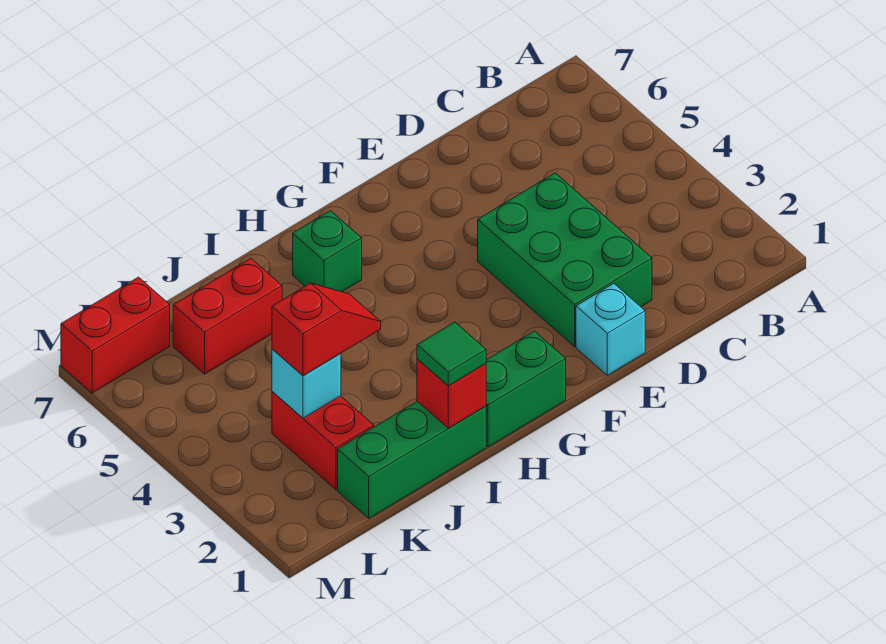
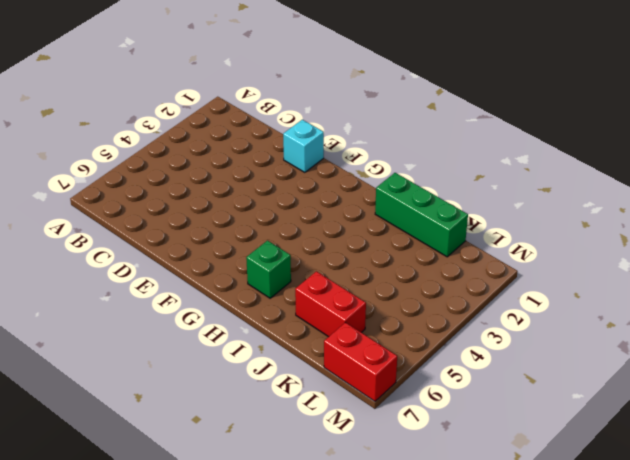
none -> green brick D2:E4 level 1
none -> green brick G1:H1 level 1
none -> red brick K2:K3 level 1

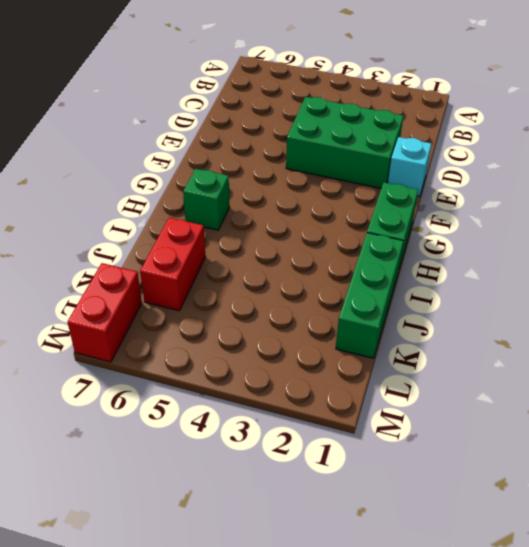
none -> red brick K2:K3 level 1
none -> red brick I1 level 2
none -> cyan brick K3 level 2

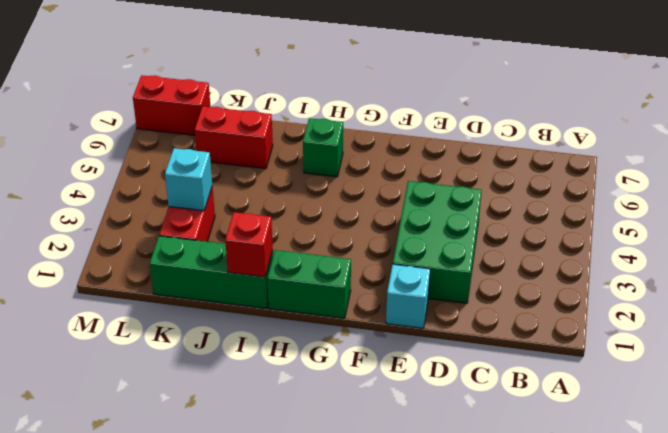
none -> green tile I1 level 3
none -> red slope J3:K3 level 3 top K

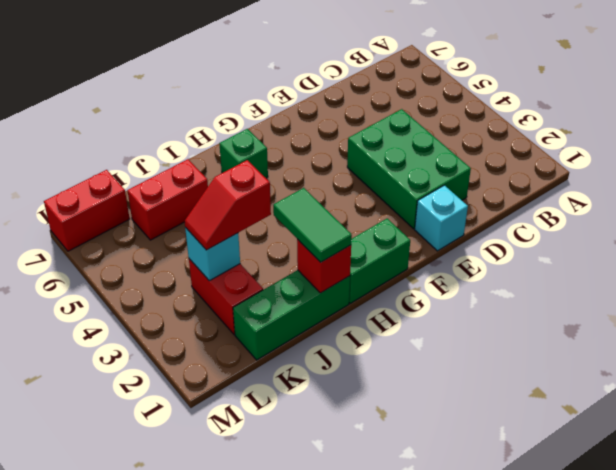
green tile I1:I2 level 3 -> green tile I1 level 3
red slope J3:K3 level 3 top J -> red slope J3:K3 level 3 top K

